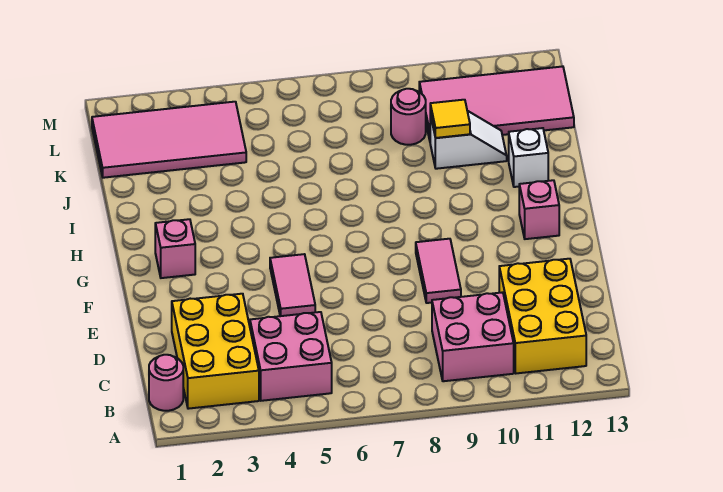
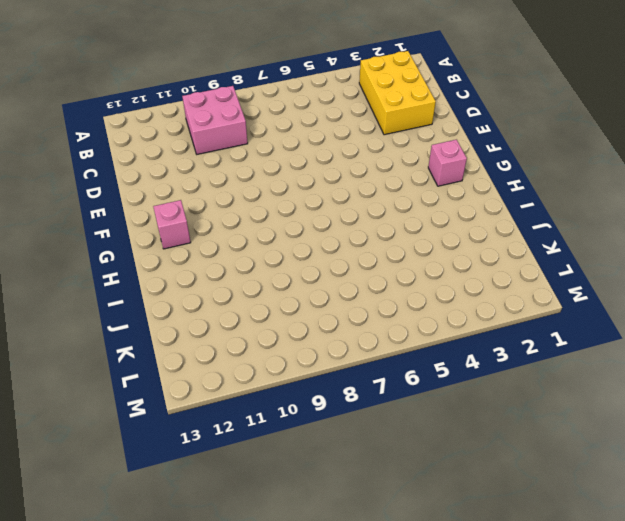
none -> pink round brick B1 level 1
none -> pink brick B4:C5 level 1
none -> yellow brick B11:D12 level 1

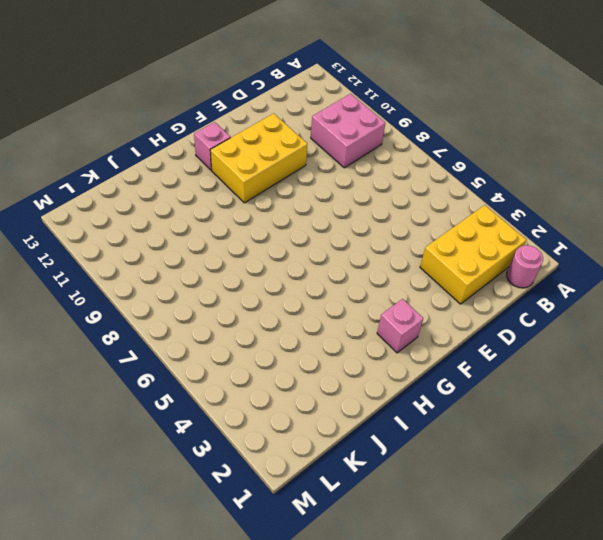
yellow brick E10:G11 level 1 -> yellow brick B11:D12 level 1
none -> pink brick B4:C5 level 1
none -> pink tile E5:F5 level 1
none -> pink tile E9:F9 level 1

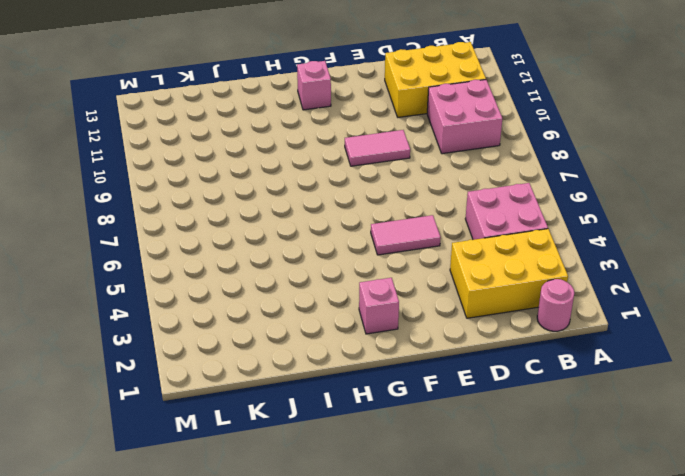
none -> white brick I12 level 1
none -> white slope J10:J11 level 1 top 10
none -> pink tile K1:L4 level 1

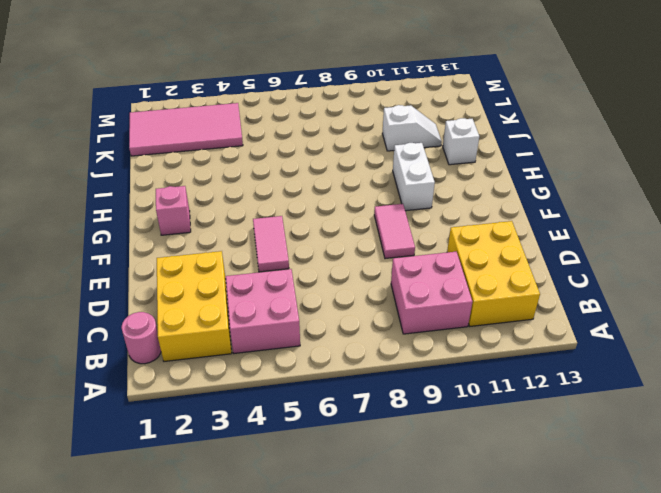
white brick G10:H10 level 1 -> none
none -> pink brick G12 level 1
none -> pink round brick K9 level 1
none -> pink tile K10:L13 level 1

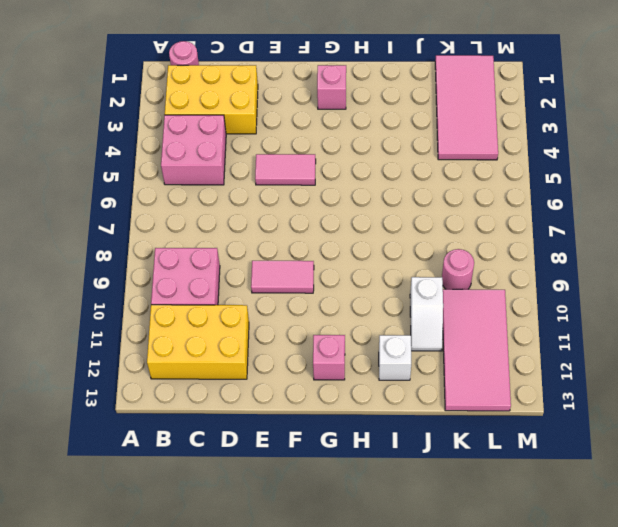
none -> yellow tile J10 level 2

